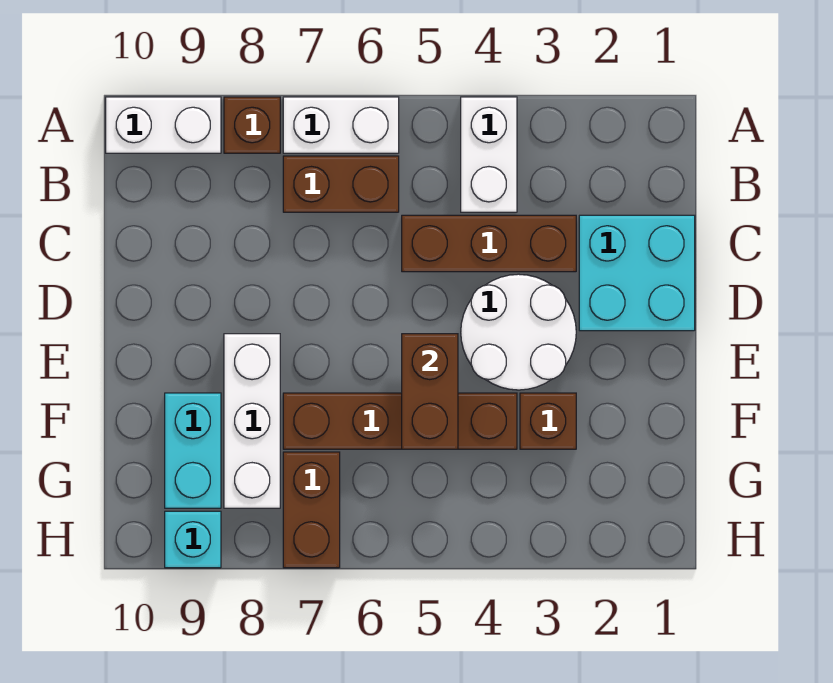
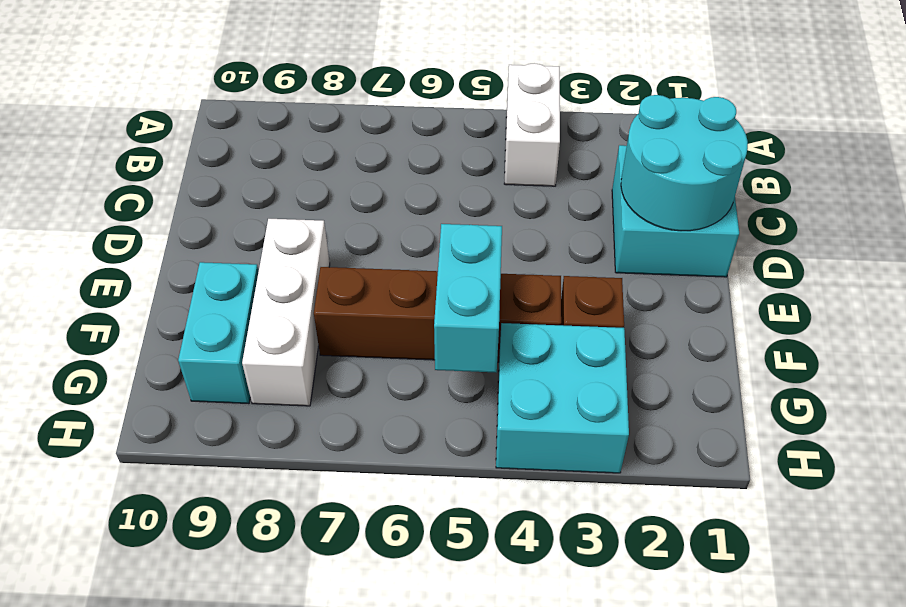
cyan round brick C1:D2 level 2 -> none
cyan brick F5:G5 level 2 -> brown brick E5:F5 level 2
cyan brick G3:H4 level 1 -> none
none -> white brick A6:A7 level 1
none -> brown brick A8 level 1
none -> white brick A9:A10 level 1

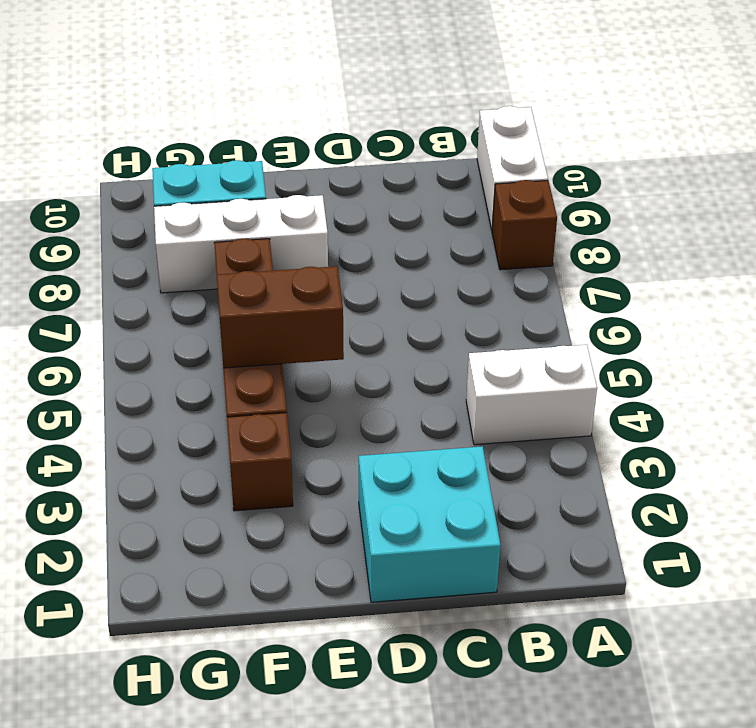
none -> white brick A6:A7 level 1
none -> brown brick B6:B7 level 1
none -> brown brick C3:C5 level 1

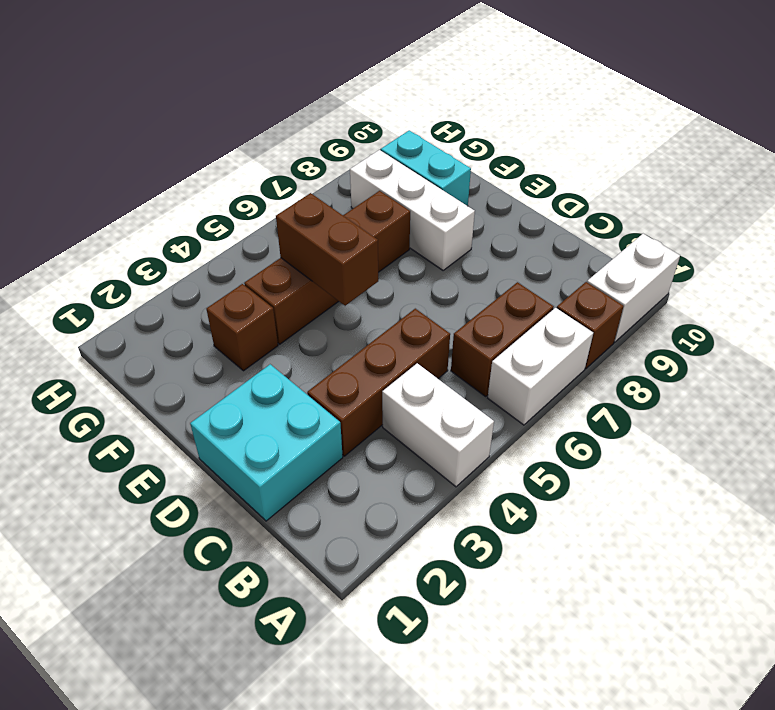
none -> white round brick D3:E4 level 1
none -> brown brick G7:H7 level 1
none -> cyan brick H9 level 1

